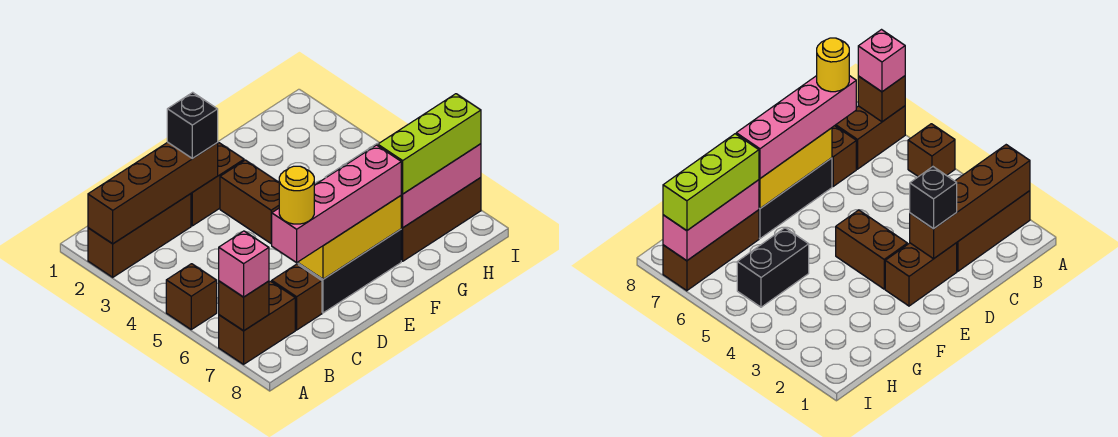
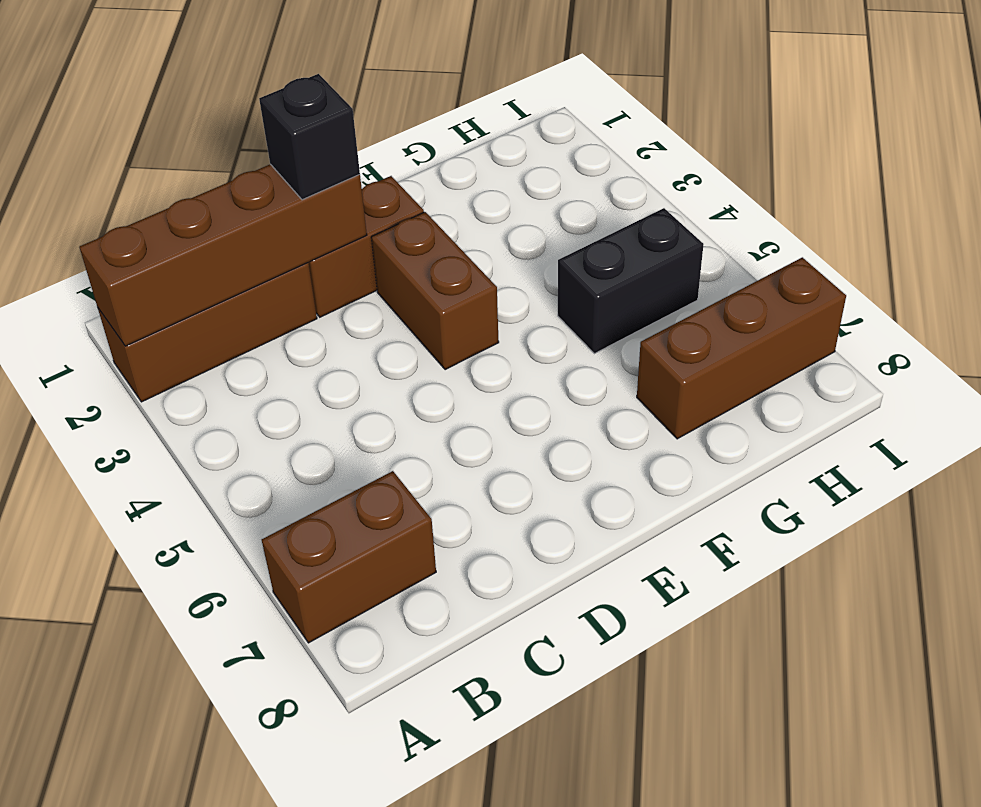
none -> brown brick A5 level 1
none -> brown brick C7 level 1
none -> black brick D7:F7 level 1

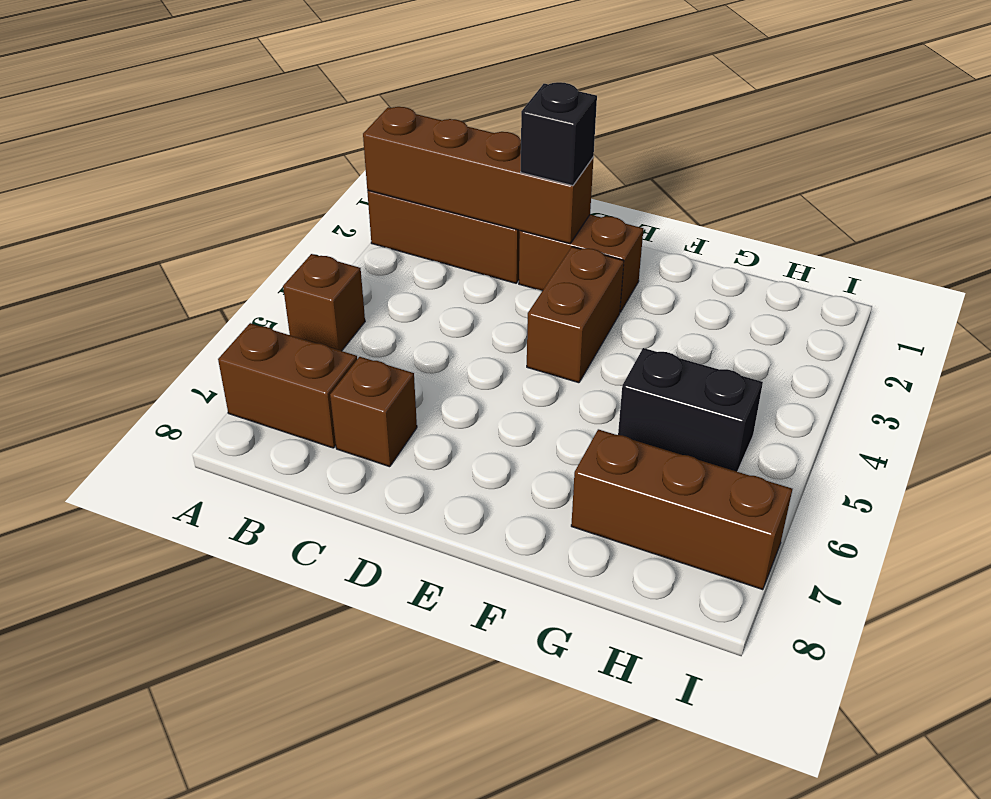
none -> black brick D7:F7 level 1
none -> brown brick A7 level 2
none -> yellow brick D7:F7 level 2

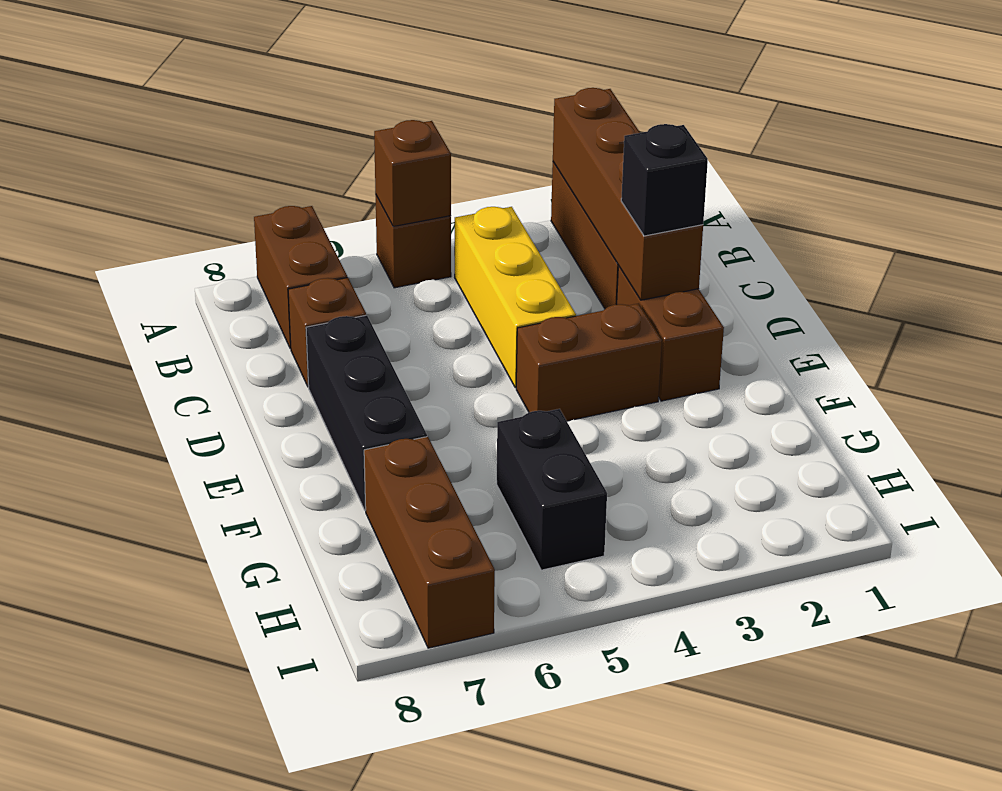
brown brick A5 level 2 -> brown brick A7 level 2
yellow brick B4:D4 level 1 -> yellow brick D7:F7 level 2
none -> pink brick G7:I7 level 2
none -> pink brick A7 level 3
none -> pink brick C7:F7 level 3

